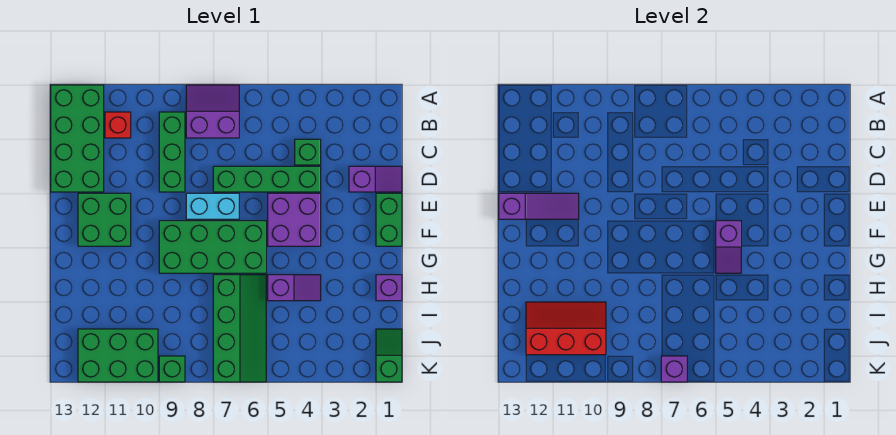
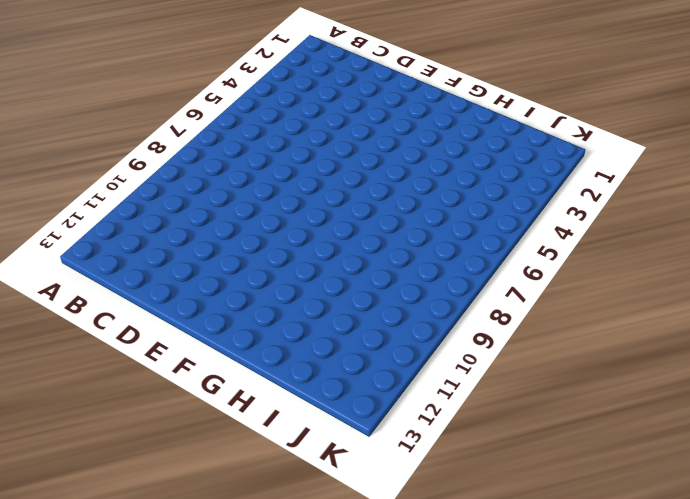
none -> purple slope A7:B8 level 1 top B
none -> green brick A12:D13 level 1
none -> green brick B9:D9 level 1

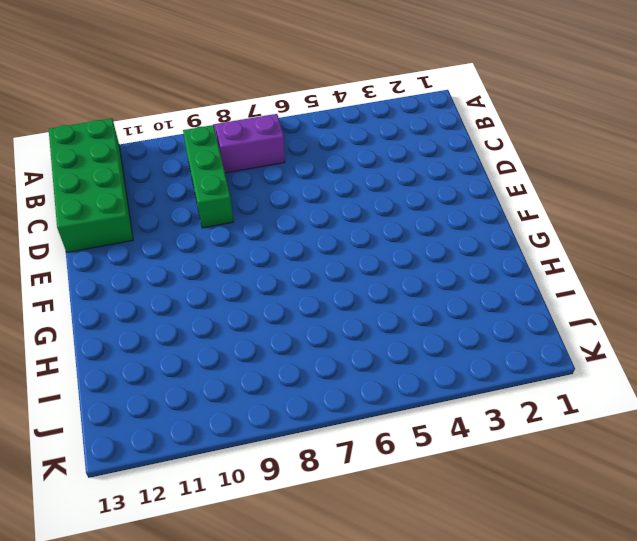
none -> red brick B11 level 1
none -> green brick C4 level 1
none -> purple slope D1:D2 level 1 top 2

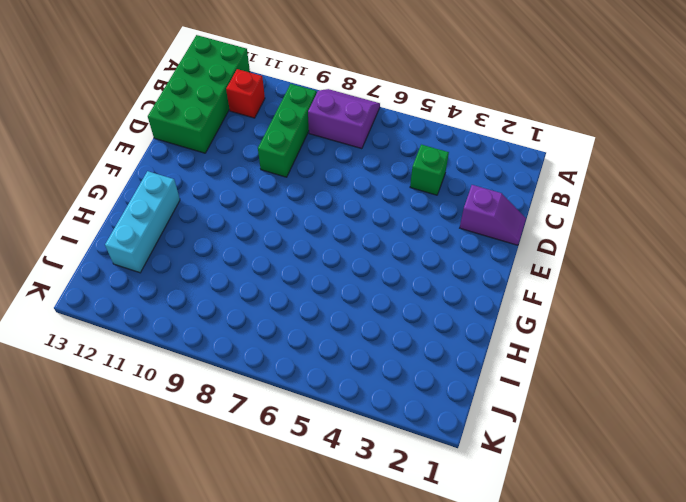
cyan brick G12:I12 level 1 -> none
none -> green brick D4:D7 level 1
none -> green brick E1:F1 level 1
none -> purple brick E4:F5 level 1

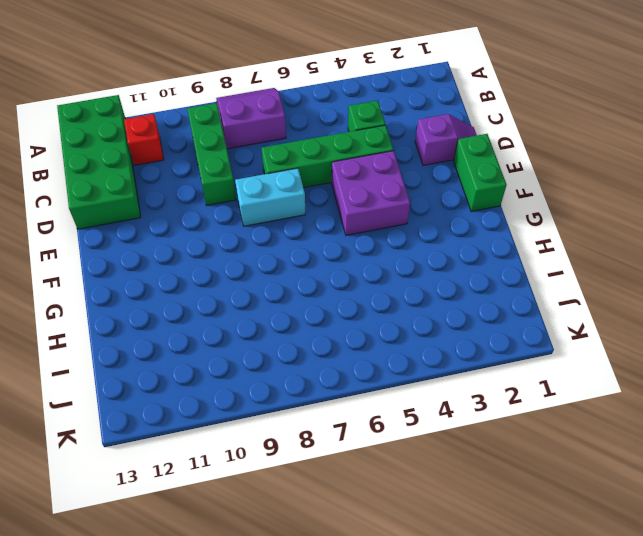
none -> green brick E11:F12 level 1
none -> green brick F6:G9 level 1
none -> purple brick H1 level 1

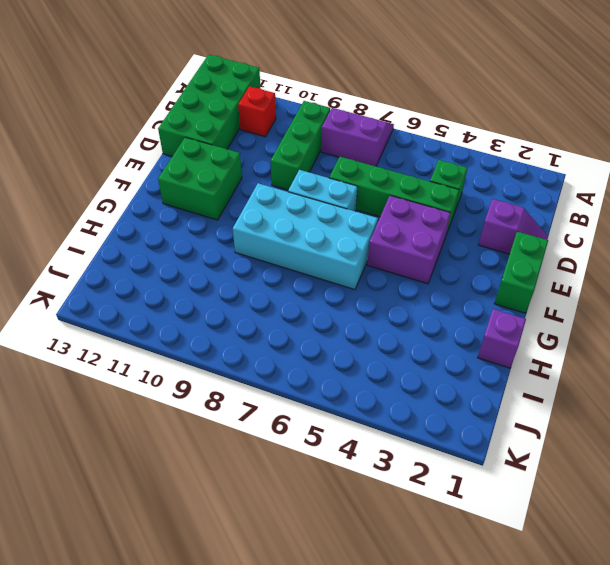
cyan brick F6:G9 level 1 -> green brick F6:G9 level 1
none -> purple slope H4:H5 level 1 top 5
none -> green slope H6:K7 level 1 top 7
none -> green slope J1:K1 level 1 top K

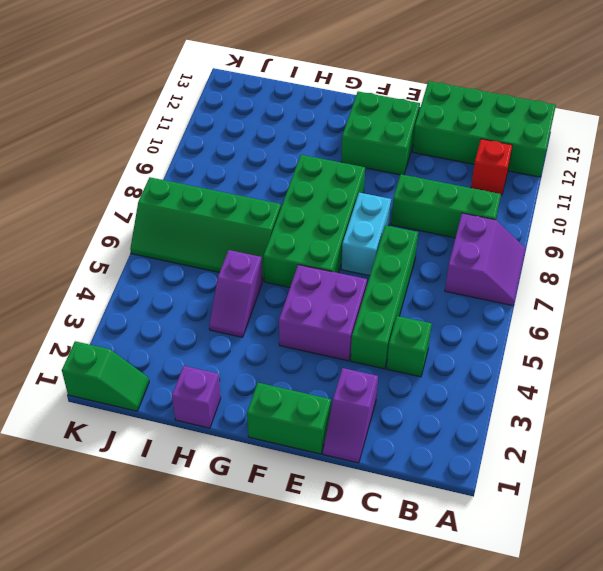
none -> green brick J10:K12 level 1
none -> green brick K9 level 1
none -> purple slope E11:E13 level 2 top 13

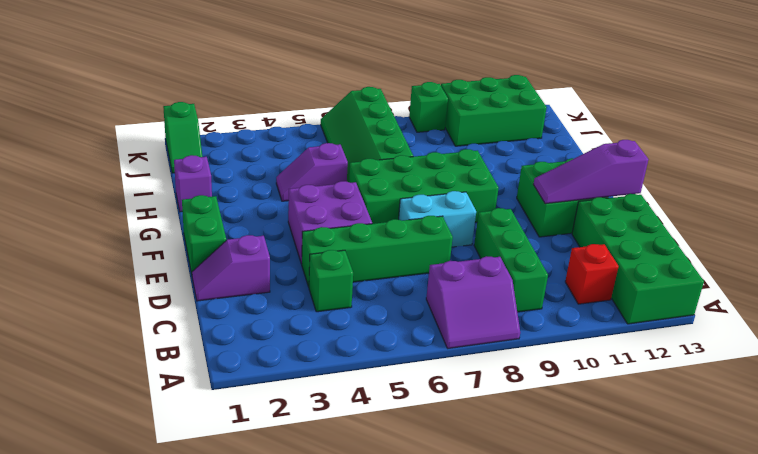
none -> purple slope F5:G5 level 2 top F
none -> red slope I10:J12 level 2 top J
none -> purple brick K7 level 2

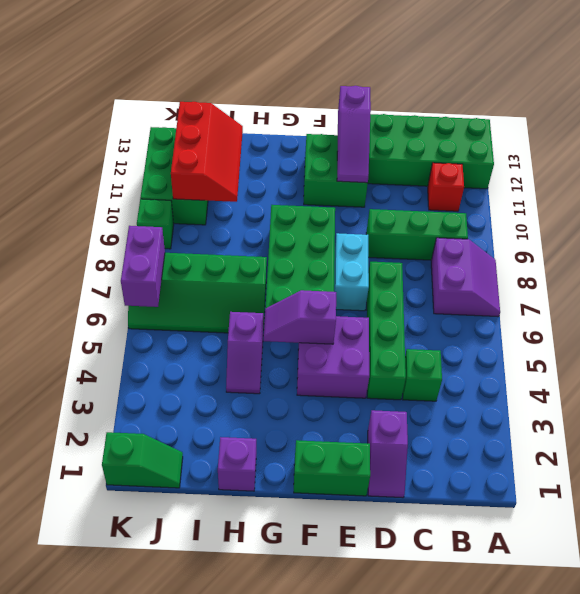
purple brick K6:K7 level 2 -> purple brick K7 level 2

